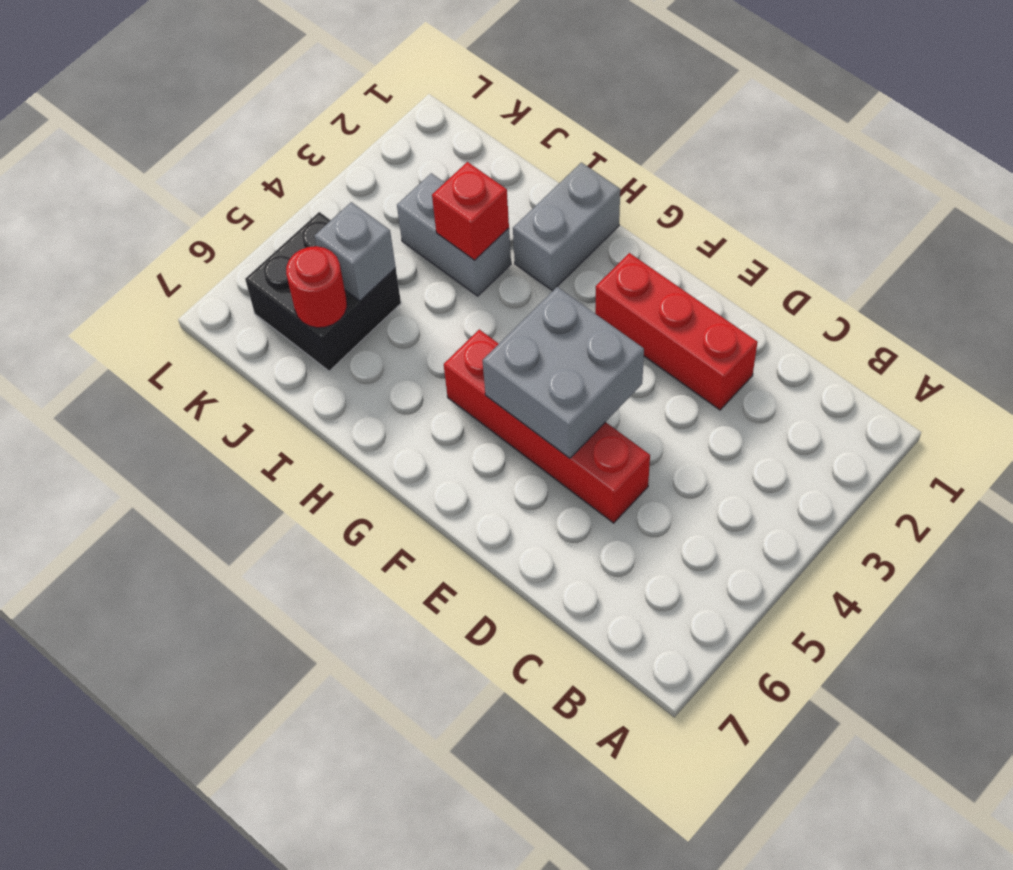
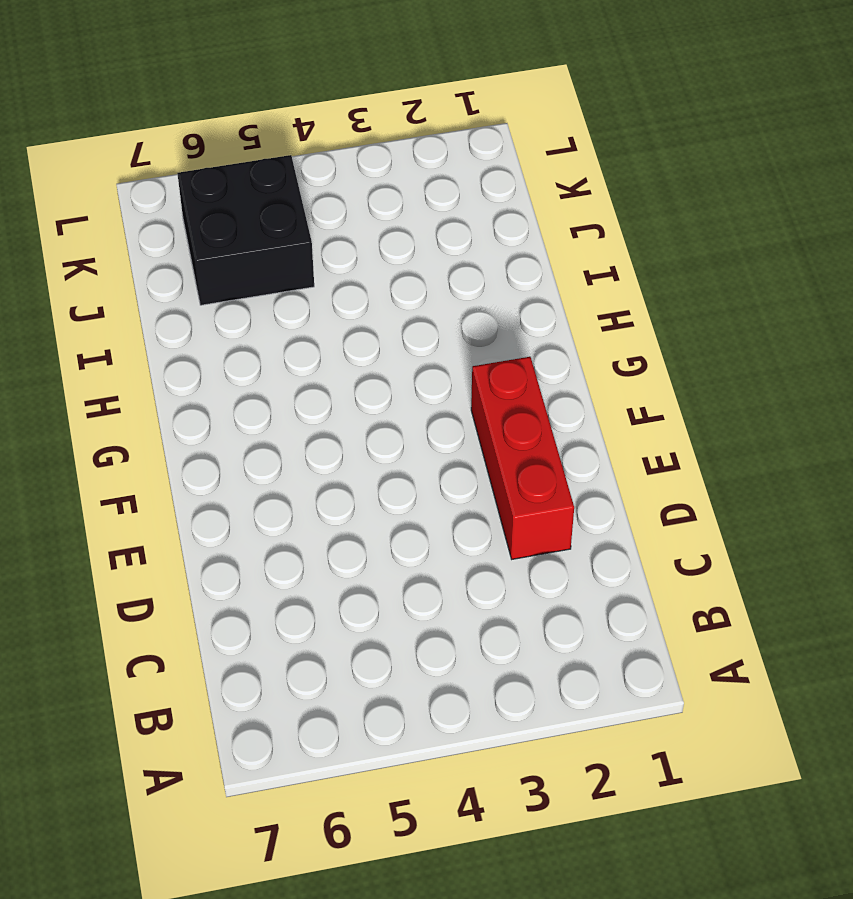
none -> red brick D5:G5 level 1
none -> grey brick H1:H2 level 1

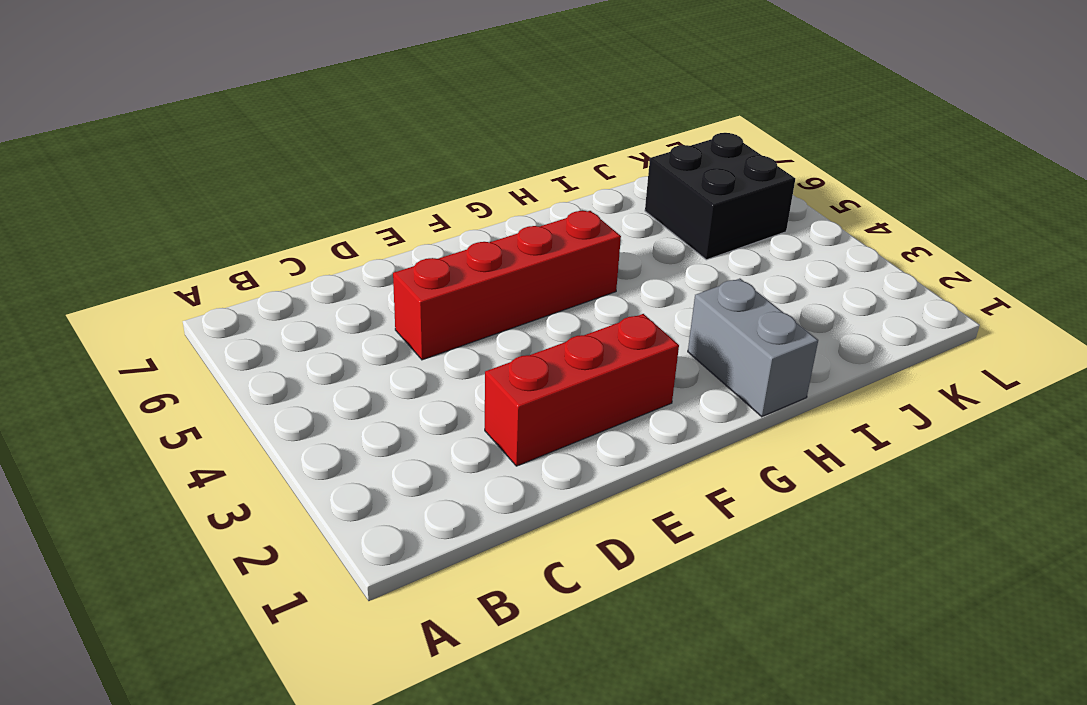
none -> grey brick I3:J3 level 1
none -> grey brick E4:F5 level 2

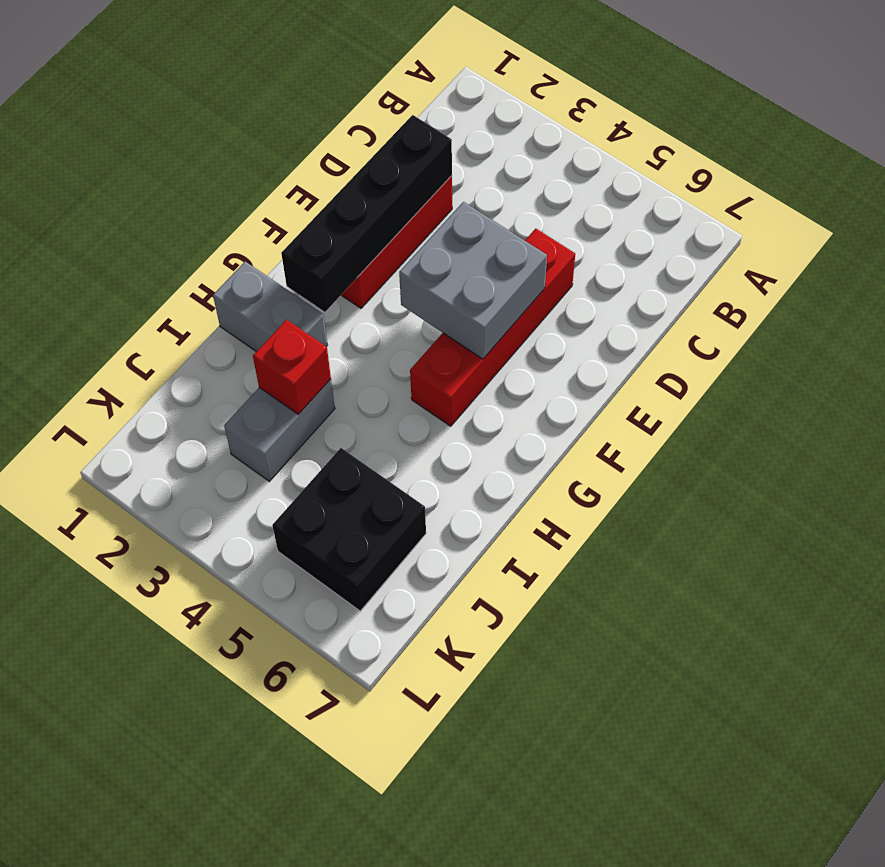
black brick D2:G2 level 2 -> none
none -> grey brick J5 level 2
none -> red round brick J6 level 2

